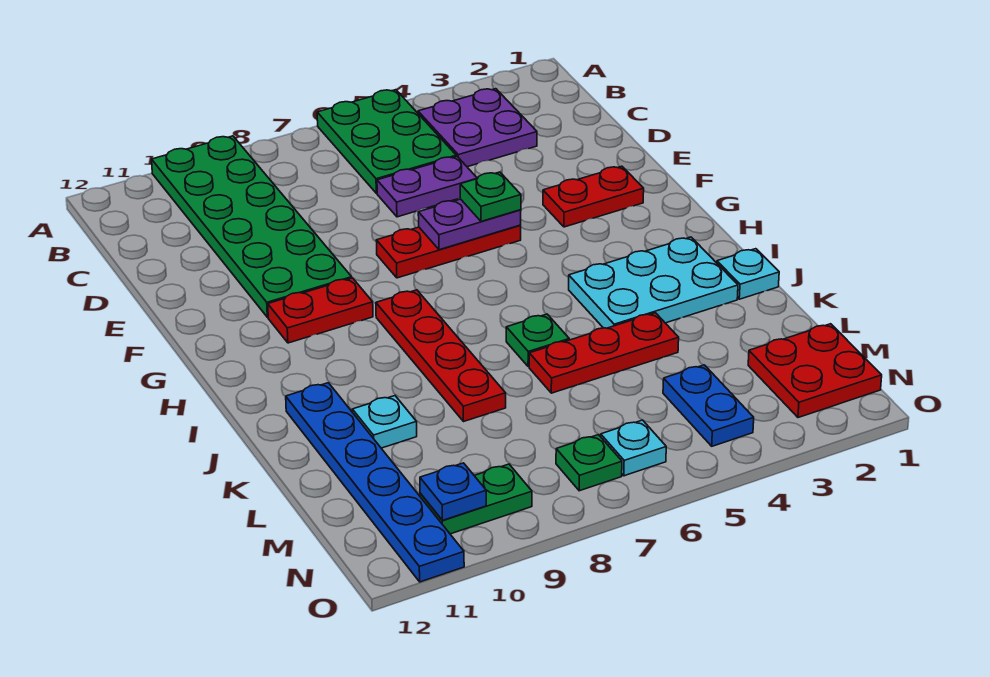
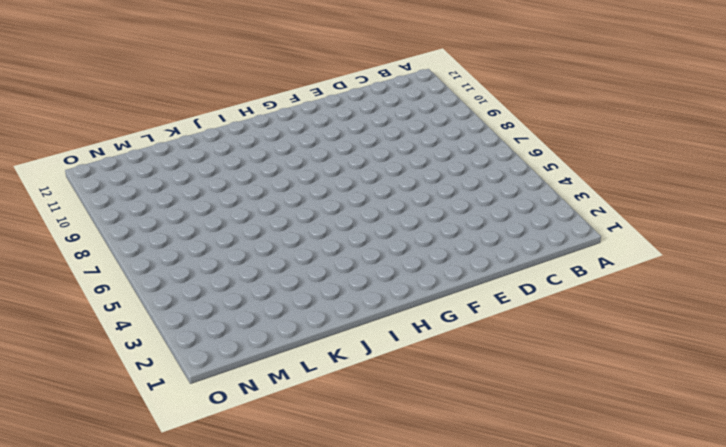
none -> green plate A5:C6 level 1
none -> green plate A9:F10 level 1
none -> purple plate B3:C4 level 1

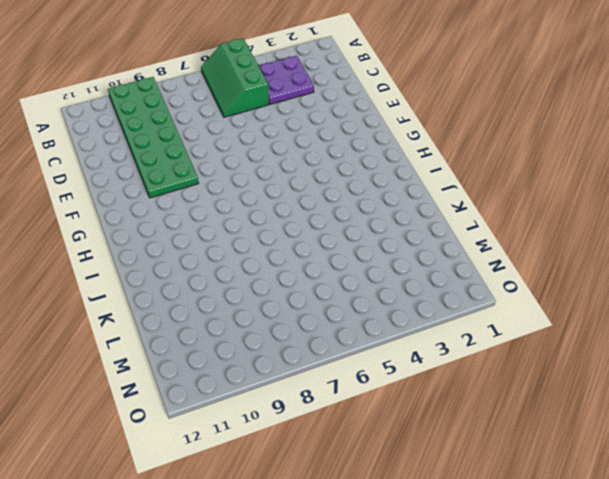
green slope A5:C6 level 1 top 5 -> green plate A5:C6 level 1
none -> purple plate D5:D6 level 1
none -> red plate F2:F3 level 1
none -> red plate F5:F7 level 1

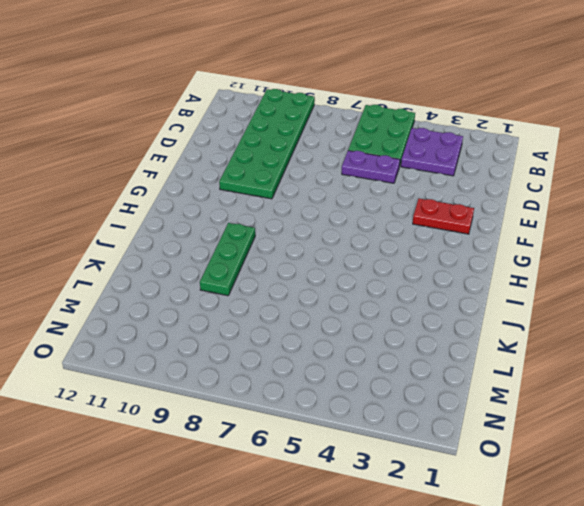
green plate I9:K9 level 1 -> none
none -> red plate F5:F7 level 1
none -> red plate G9:G10 level 1
none -> red plate H8:K8 level 1

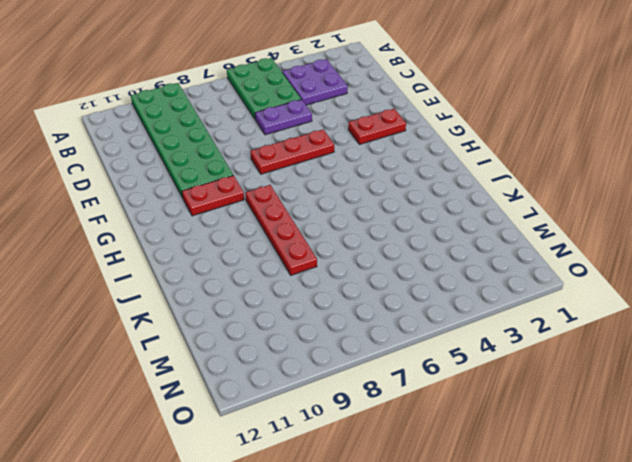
none -> cyan plate I2:J4 level 1
none -> cyan plate J1 level 1
none -> green plate J6 level 1

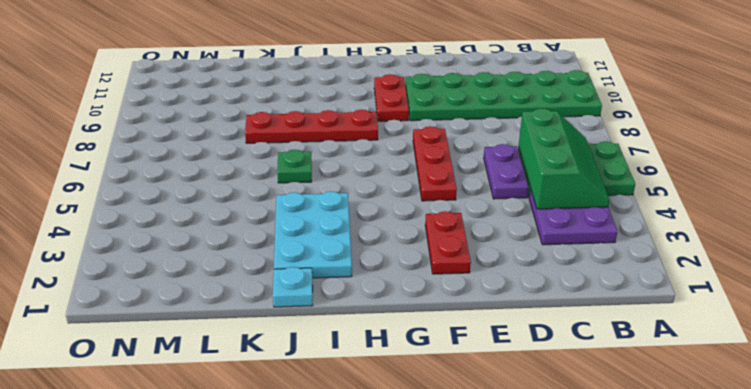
green slope B4:C6 level 2 top C -> none
none -> blue plate J11:O11 level 1
none -> red plate K4:K6 level 1
none -> cyan plate K10 level 1

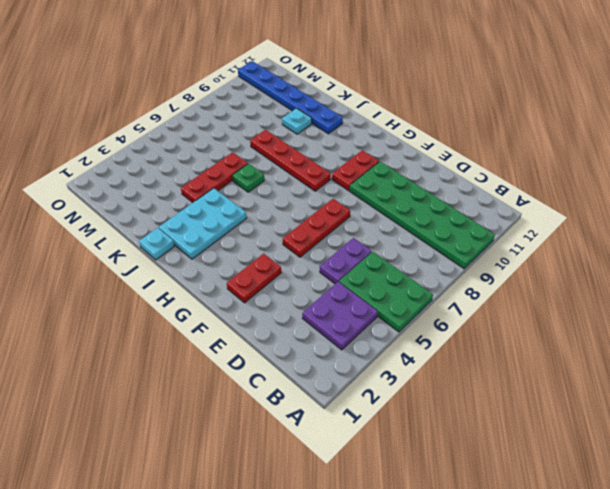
none -> red plate M1:N2 level 1
none -> blue plate M4:N4 level 1
none -> cyan plate N6 level 1

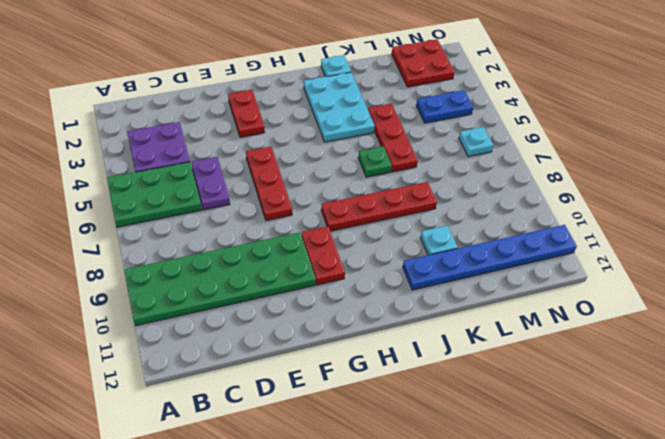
none -> green plate N7 level 1
none -> green plate N9:N10 level 1
none -> purple plate F5:F6 level 2

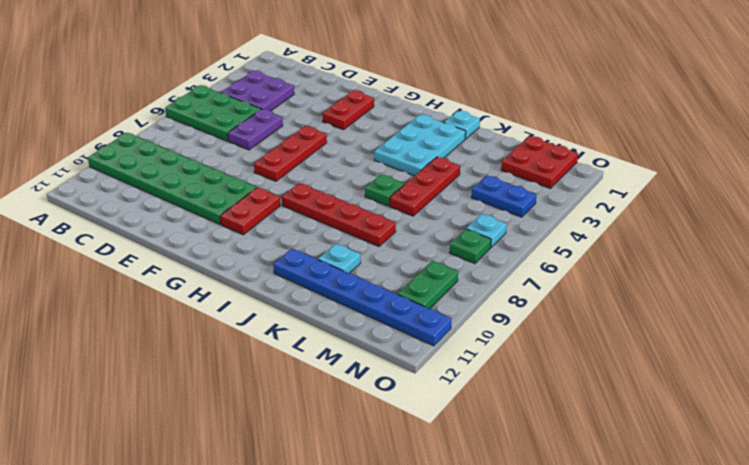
none -> purple plate F5:F6 level 2
none -> blue plate N10 level 2
none -> green plate F5 level 3

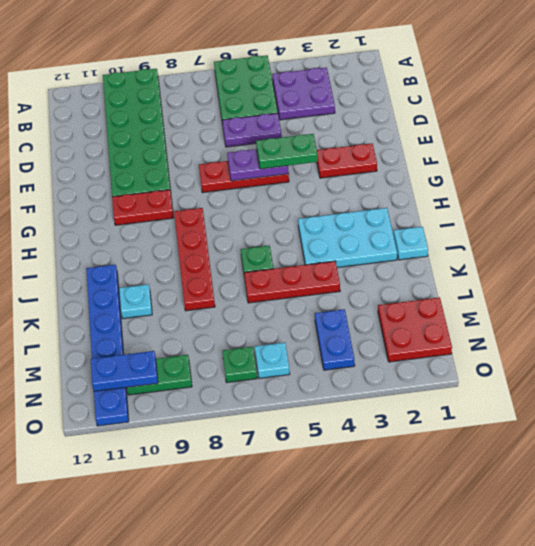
green plate F4:F5 level 3 -> green plate F5 level 3
blue plate N10:N11 level 2 -> blue plate N10 level 2

